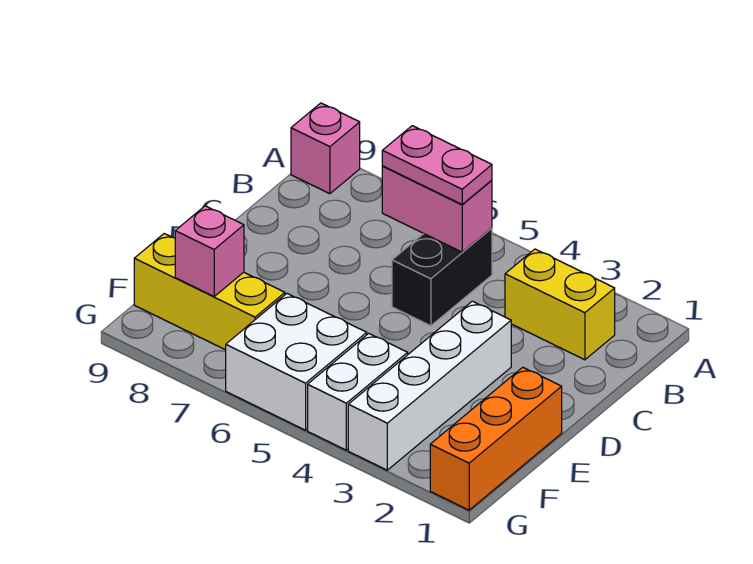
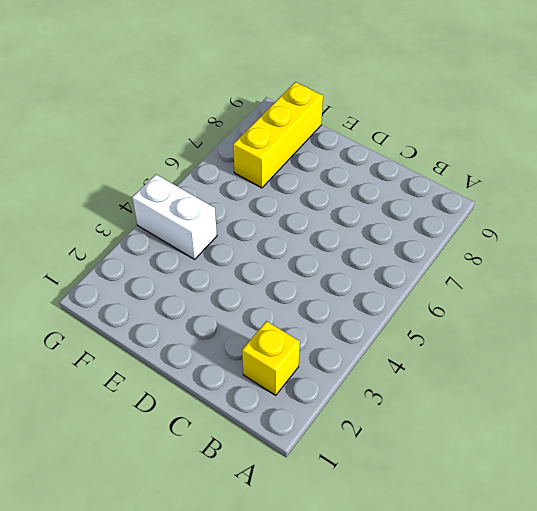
yellow brick B2 level 1 -> yellow brick B2:B3 level 1
none -> pink brick A9 level 1
none -> black brick B5:C5 level 1

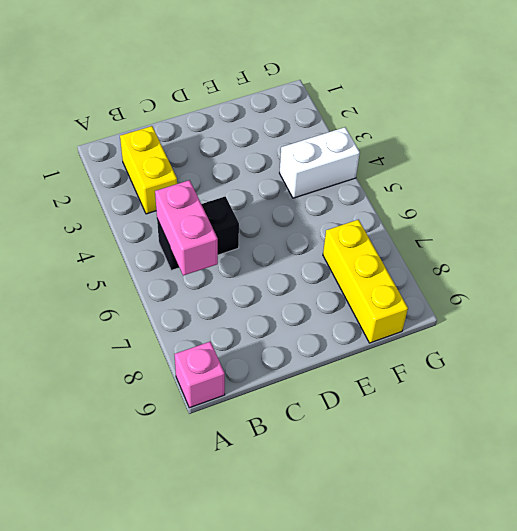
none -> white brick D3:G3 level 1
none -> orange brick E1:G1 level 1

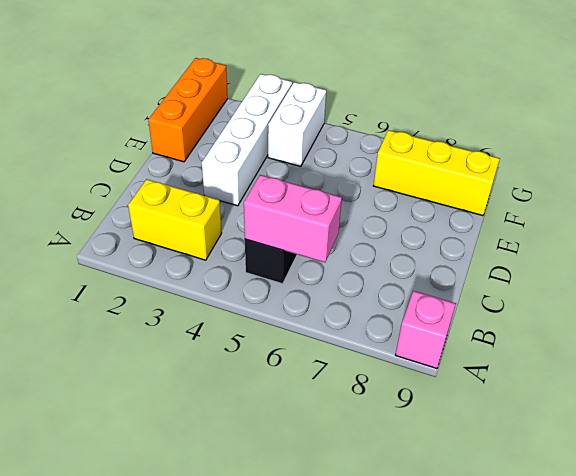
none -> white brick F5:G6 level 1
none -> pink brick F8 level 2

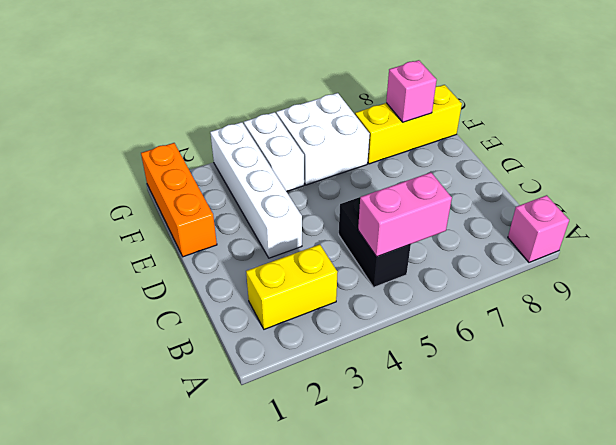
none -> pink plate B5:B6 level 3

